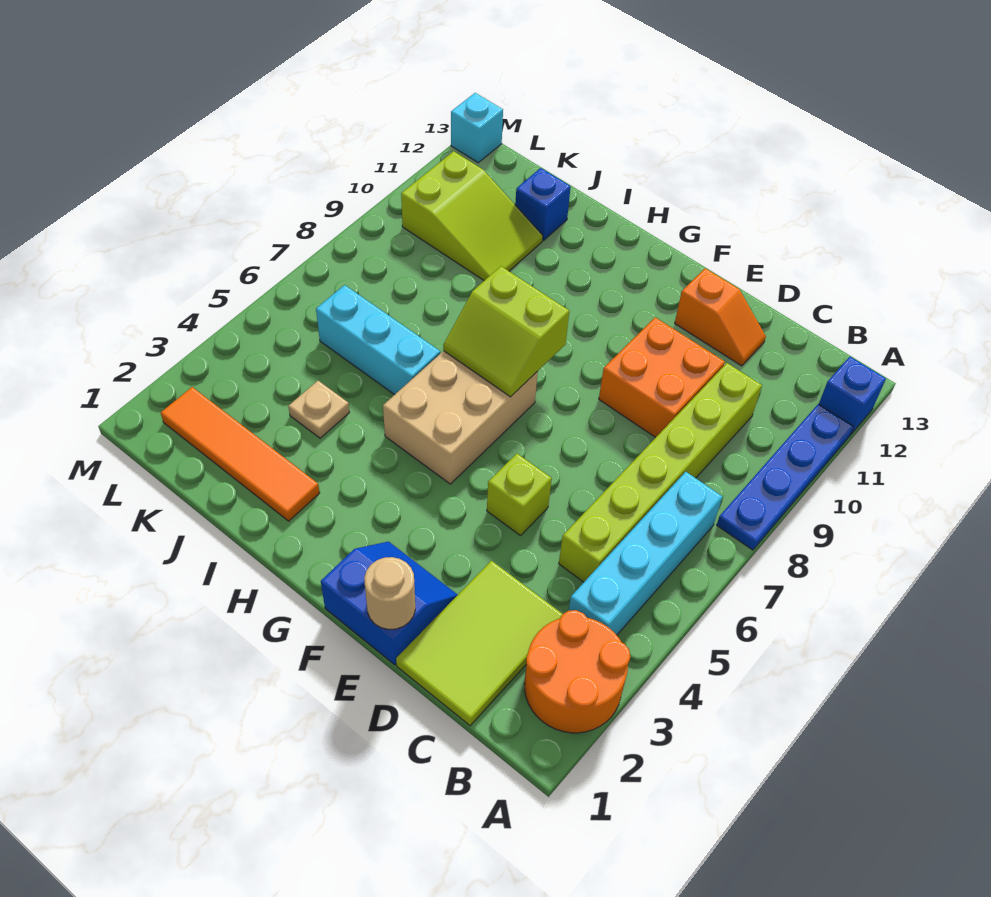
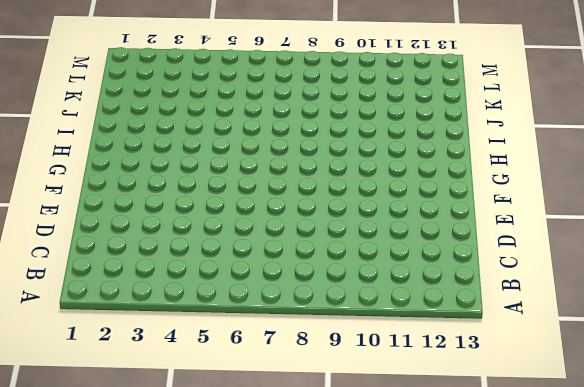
none -> orange round brick A2:B3 level 1
none -> blue plate A8:A11 level 1
none -> blue brick A12 level 1

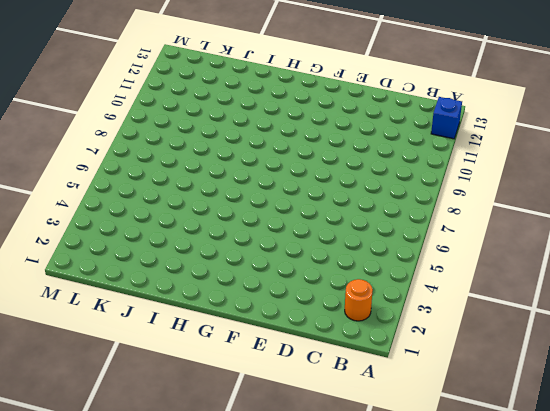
orange round brick B2 level 1 -> orange round brick A2:B3 level 1
none -> blue plate A8:A11 level 1
none -> cyan brick B4:B7 level 1
none -> lime tile C1:D3 level 1

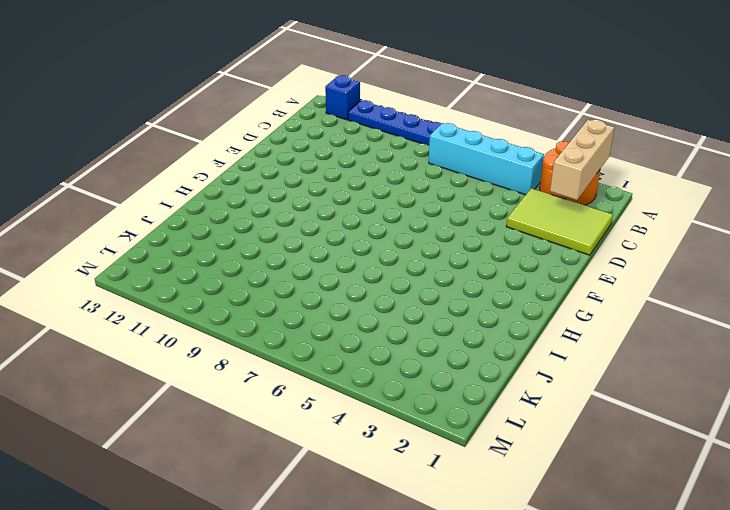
tan brick A2:C2 level 2 -> none
none -> lime brick C5:C10 level 1
none -> orange brick D9:E10 level 1
none -> orange slope D12:E12 level 1 top E

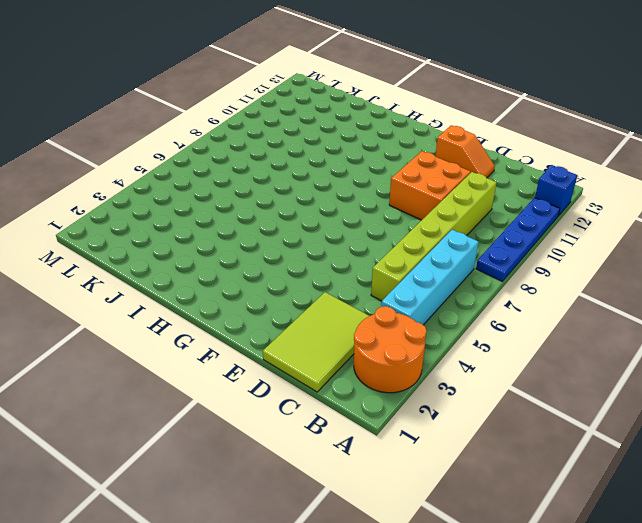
none -> blue slope E1:F2 level 1 top 1
none -> lime brick E5 level 1
none -> tan brick G5:H7 level 1

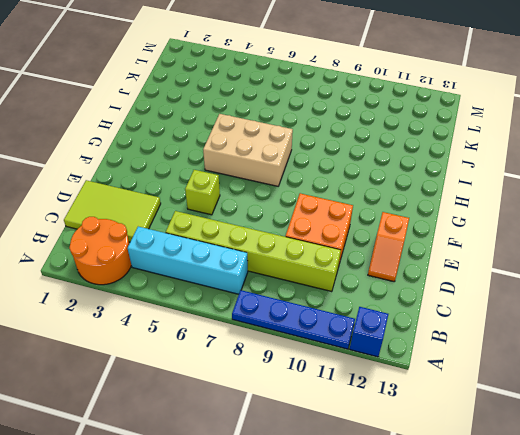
none -> blue slope E1:F2 level 1 top 1
none -> orange tile I2:L2 level 1
none -> cyan brick I6:K6 level 1

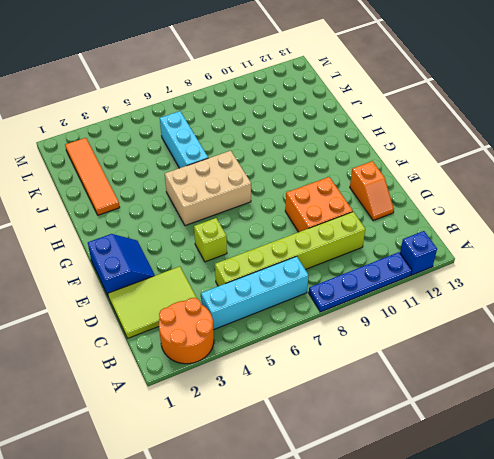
none -> tan plate J4 level 1
none -> lime slope J10:L11 level 1 top L
none -> blue brick J12 level 1

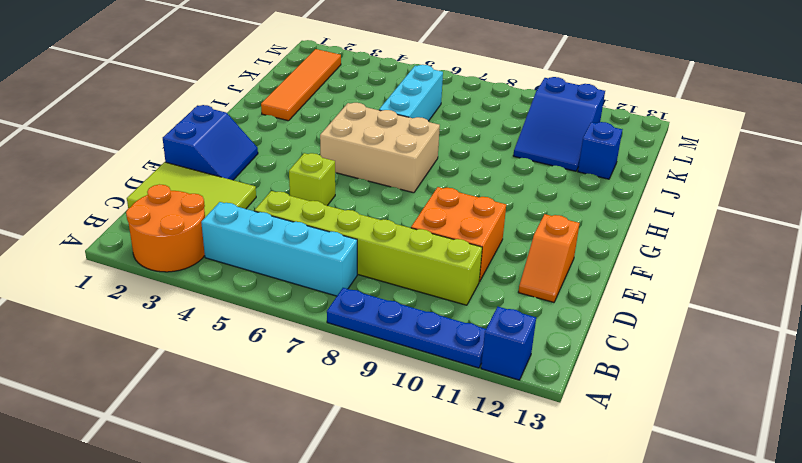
blue slope J10:L11 level 1 top L -> lime slope J10:L11 level 1 top L
none -> tan plate J4 level 1
none -> cyan brick M13 level 1
none -> tan round brick E1 level 2

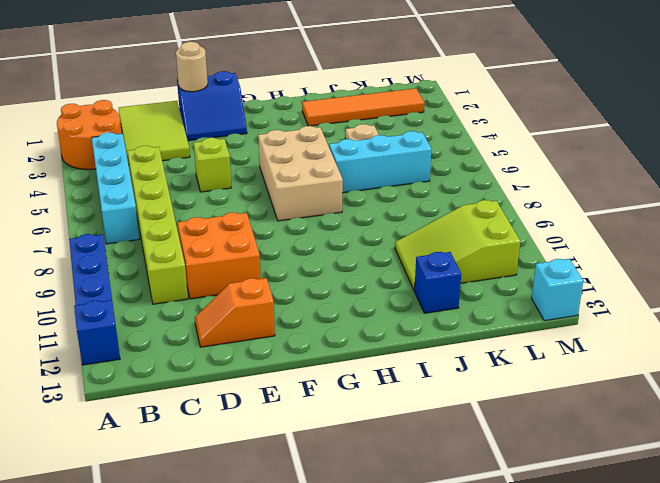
none -> lime slope G7:H8 level 2 top 8

